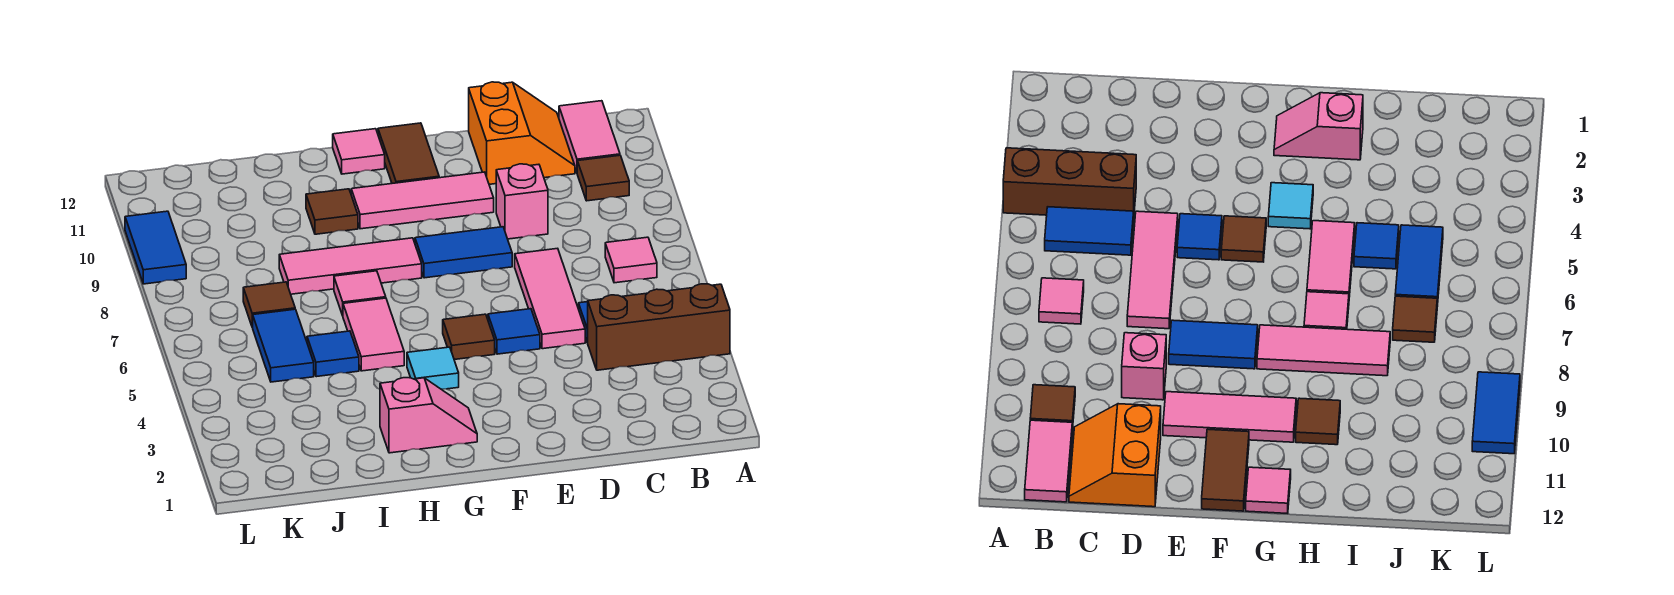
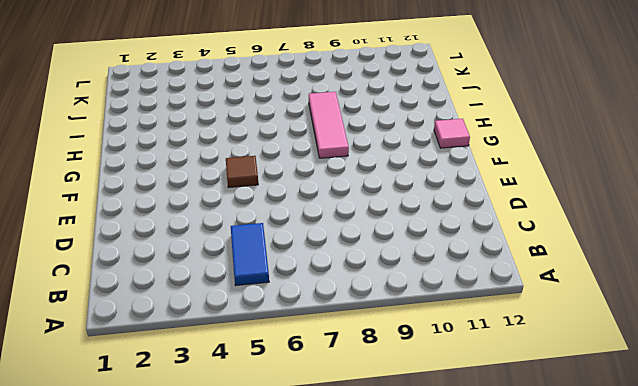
none -> brown brick A4:C4 level 1
none -> pink tile B7 level 1
none -> brown tile B10 level 1

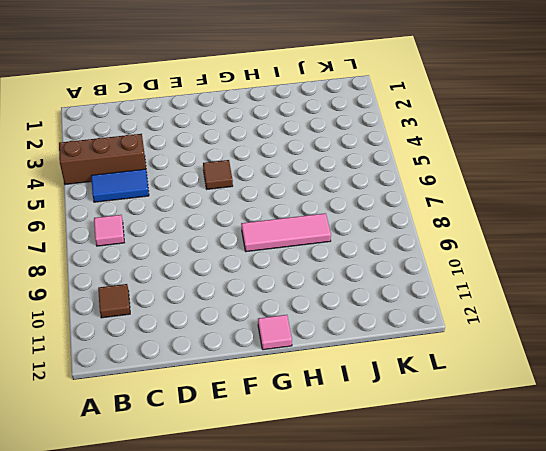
none -> pink tile B11:B12 level 1
none -> orange slope C11:D12 level 1 top D
none -> pink tile D5:D7 level 1

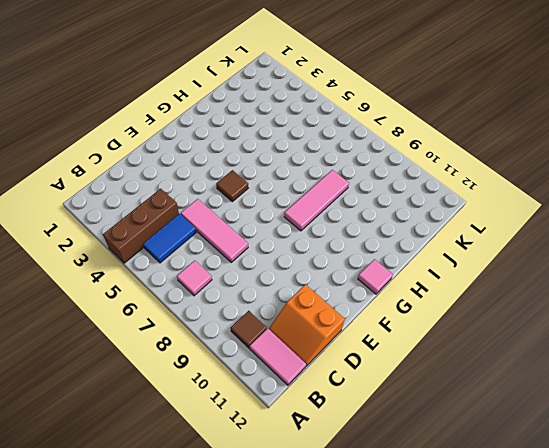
none -> pink brick D9 level 1
none -> blue tile E5 level 1
none -> blue tile E8:F8 level 1

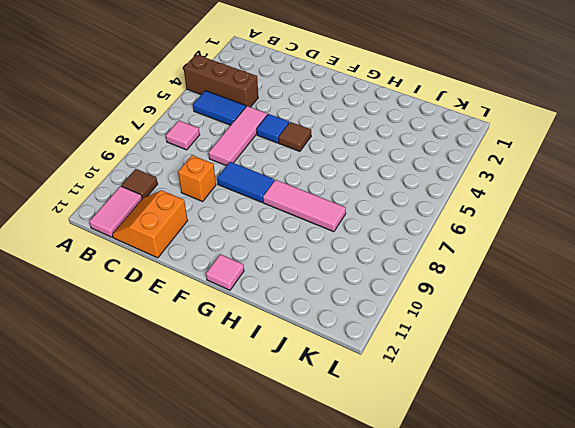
orange brick D9 level 1 -> pink brick D9 level 1
none -> pink tile E10:G10 level 1
none -> brown tile F11:F12 level 1
none -> pink slope G2:H2 level 1 top H

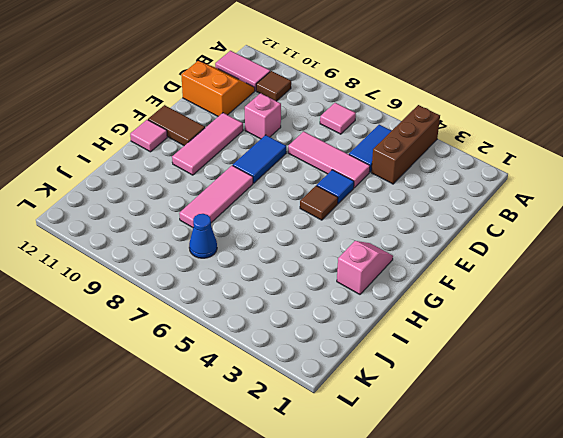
blue cone J7 level 1 -> brown tile J7 level 1
none -> cyan tile G4 level 1
none -> pink tile H5:H6 level 1
none -> pink tile H7 level 1

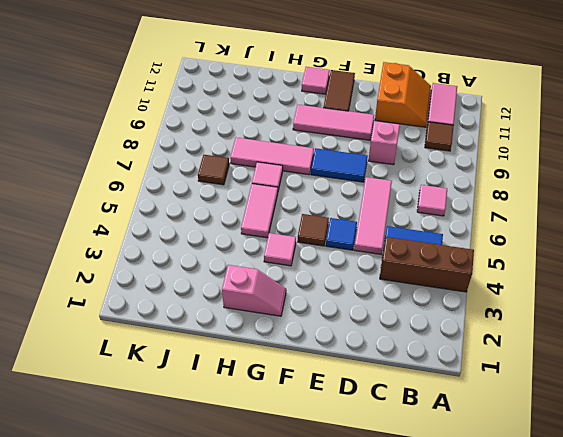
pink tile G4 level 1 -> cyan tile G4 level 1
none -> brown tile H10 level 1
none -> blue tile I5 level 1
none -> blue tile J5:J6 level 1

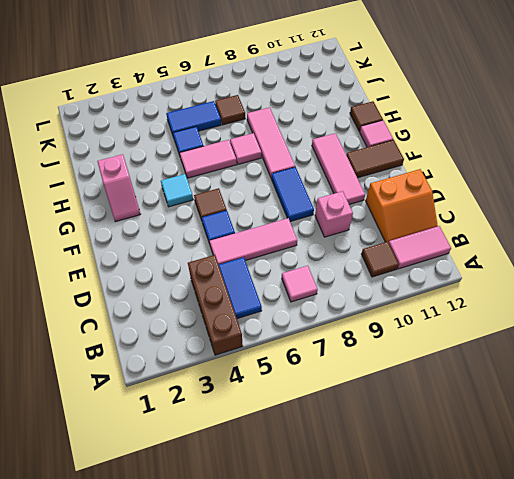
brown tile H12 level 1 -> brown tile H10 level 1
none -> blue tile L9:L10 level 1

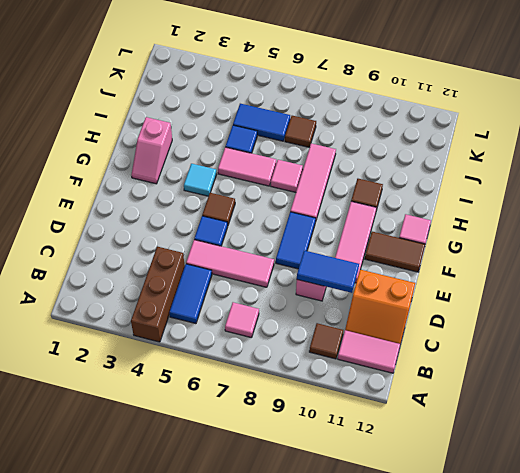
blue tile D9:D10 level 2 -> blue tile L9:L10 level 1

